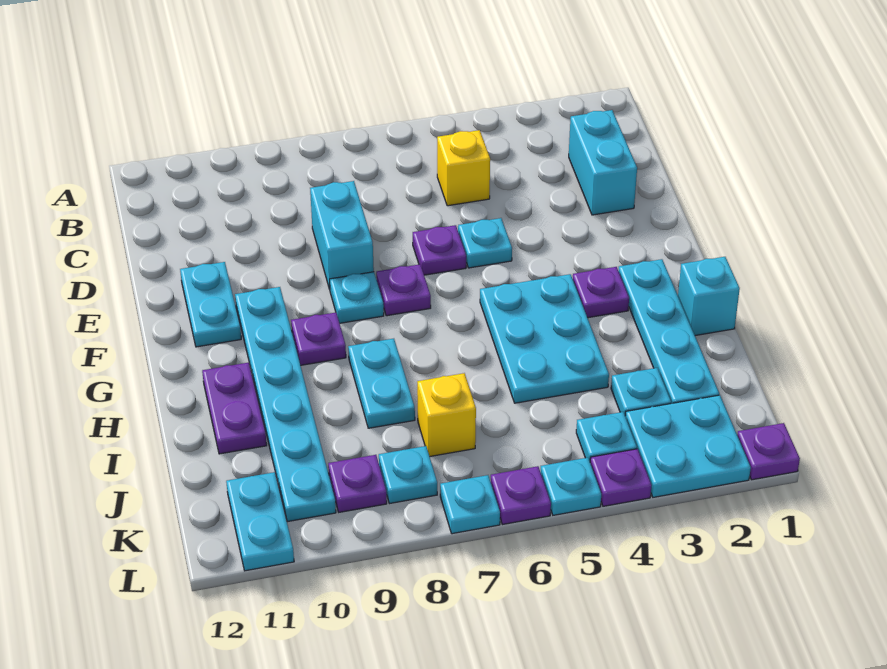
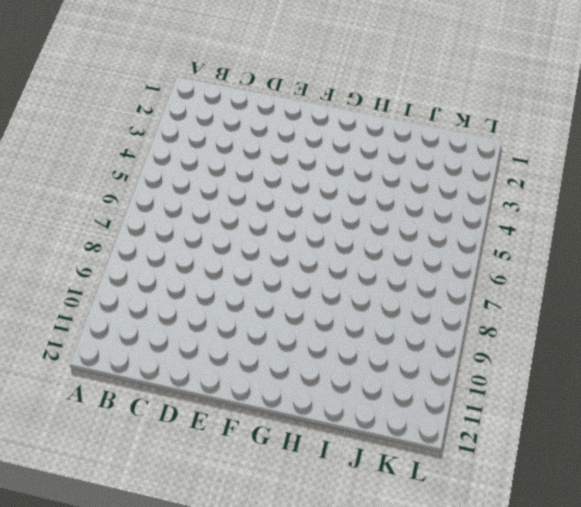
none -> cyan brick C2:D2 level 1
none -> yellow brick C5 level 1
none -> cyan brick D8:E8 level 1

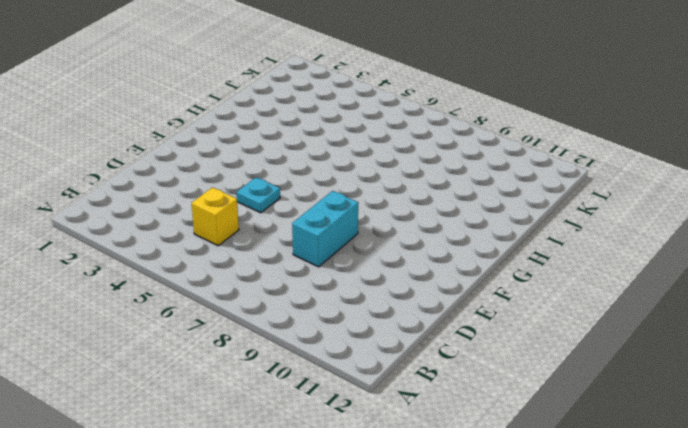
none -> cyan brick C2:D2 level 1
none -> purple plate E6 level 1
none -> cyan plate E11:F11 level 1

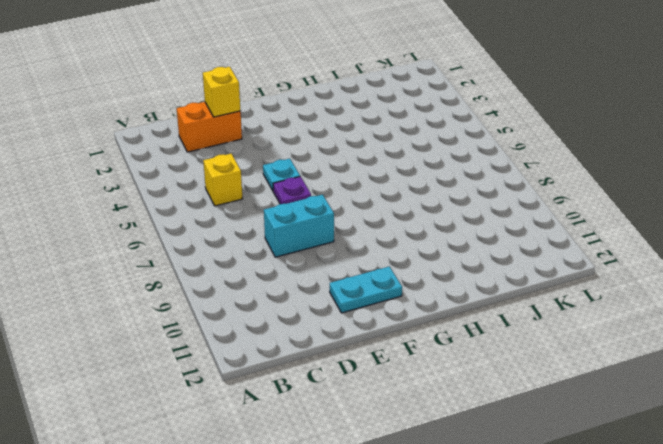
orange brick C2:D2 level 1 -> cyan brick C2:D2 level 1
yellow brick D2 level 2 -> yellow brick J7 level 1
none -> purple plate F7 level 1
none -> cyan plate F8 level 1
none -> cyan plate F10:K10 level 1

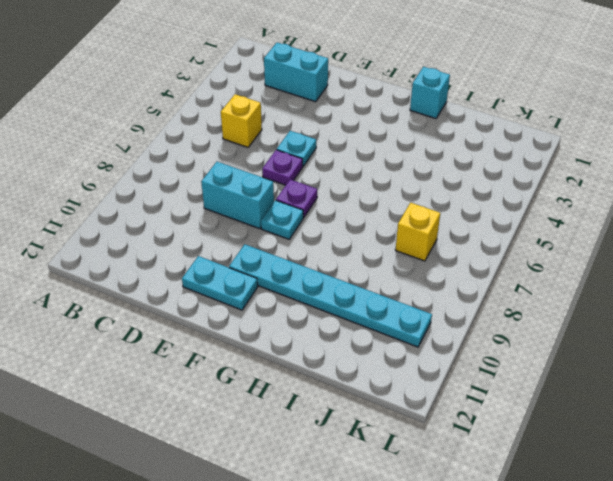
none -> cyan plate G2:J2 level 1
none -> purple plate G3 level 1
none -> cyan plate G4:I5 level 1

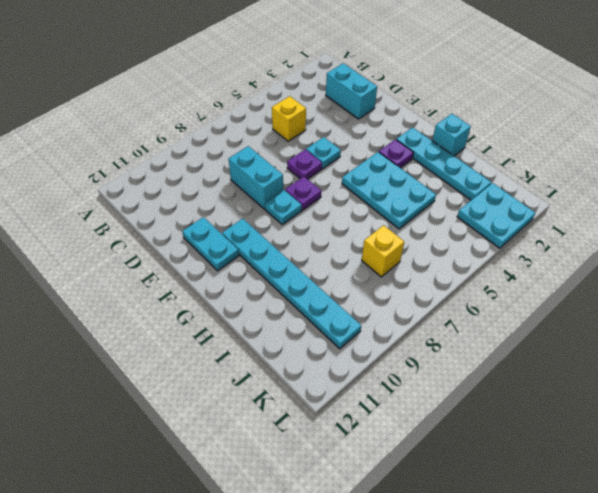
none -> purple plate G9 level 1
none -> cyan plate H8:I8 level 1
none -> purple plate H11:I11 level 1

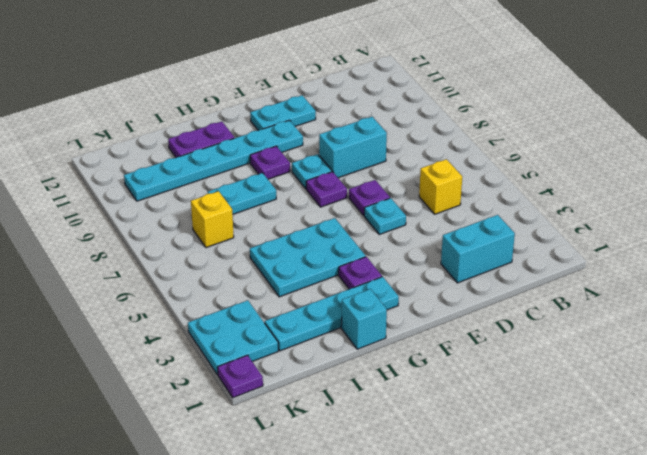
none -> cyan plate J3 level 1
none -> cyan plate K4 level 1
none -> cyan plate K8 level 1

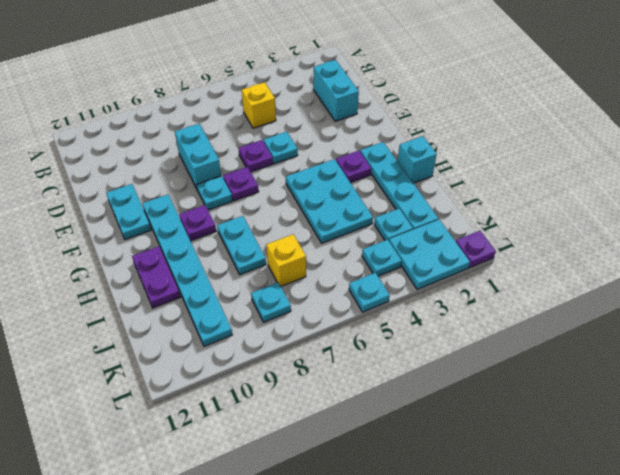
none -> purple plate K9 level 1
none -> cyan plate K11:L11 level 1
none -> purple plate L4 level 1

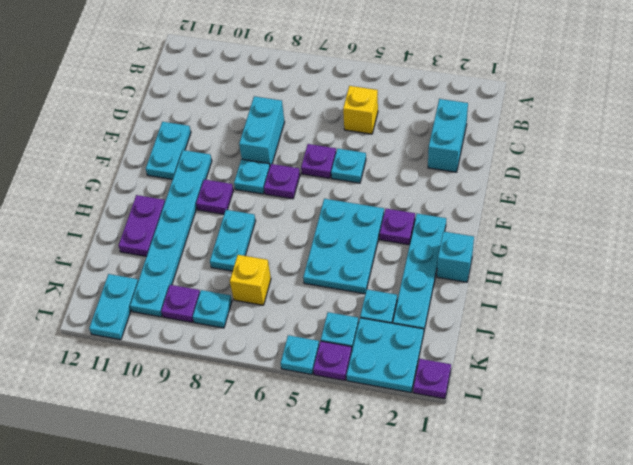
none -> purple plate L6 level 1
none -> cyan plate L7 level 1

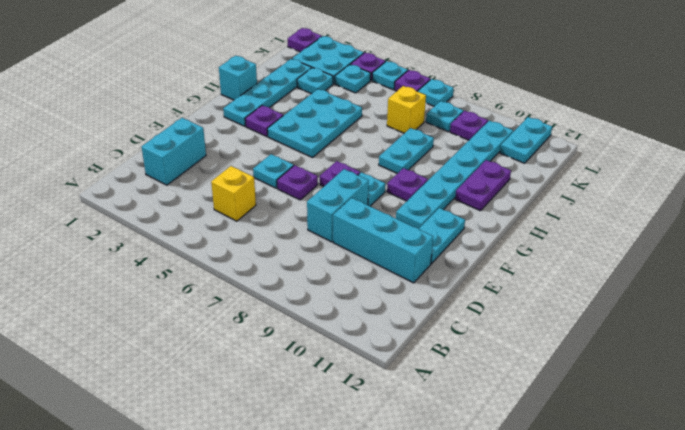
cyan brick D9:D11 level 1 -> none

